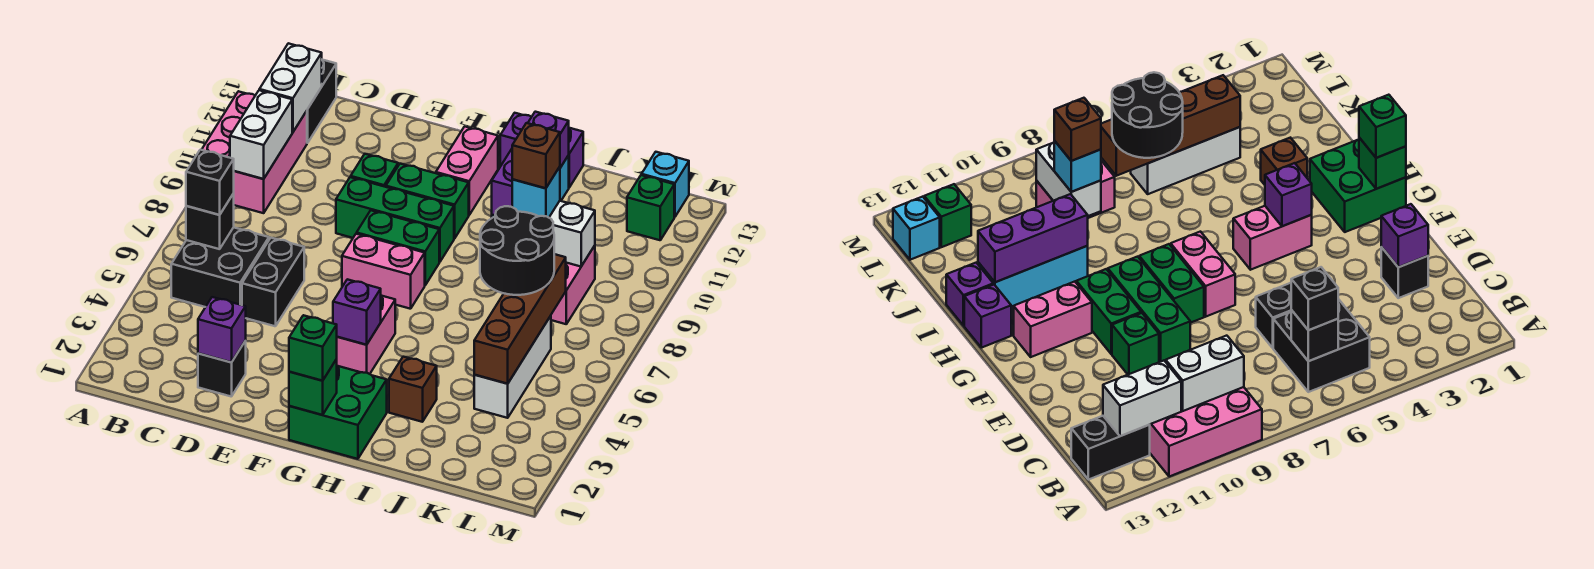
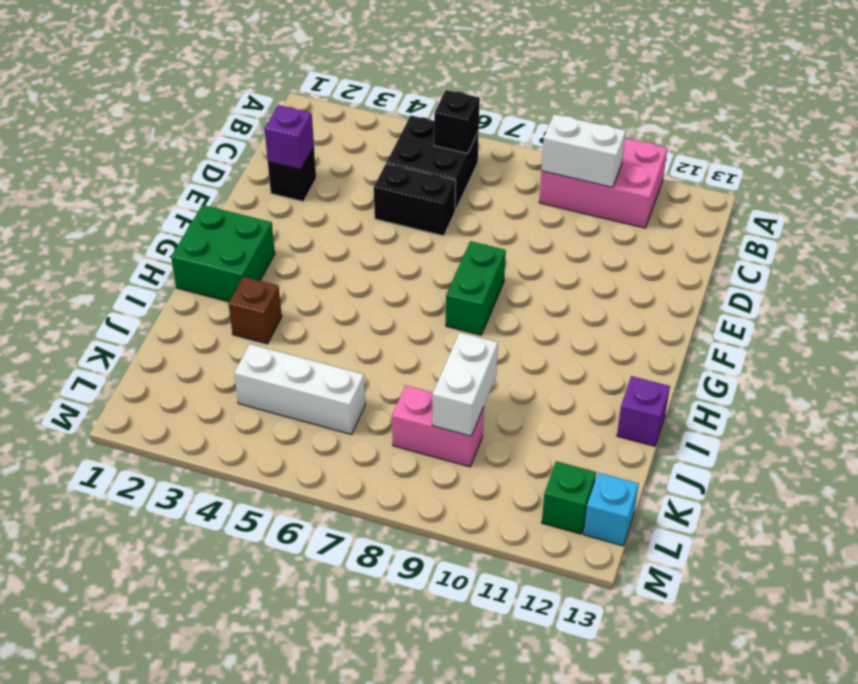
none -> black brick B12:B13 level 1
none -> green brick E9:G9 level 1
none -> green brick E10 level 1
none -> pink brick F7:G7 level 1

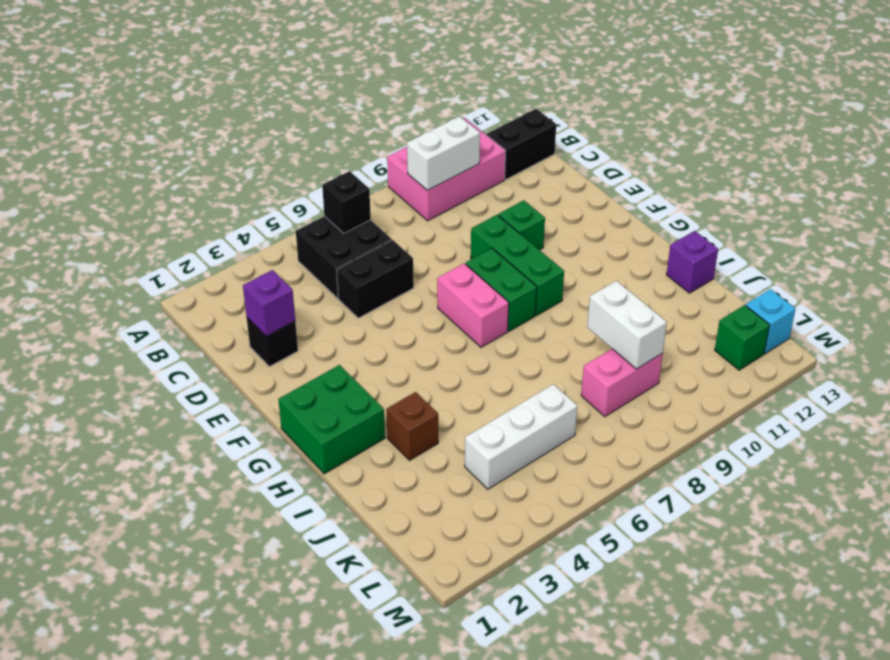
none -> green brick F10:G10 level 1
none -> pink brick G4:G5 level 1
none -> pink brick G11:G12 level 1
none -> purple brick H13 level 1

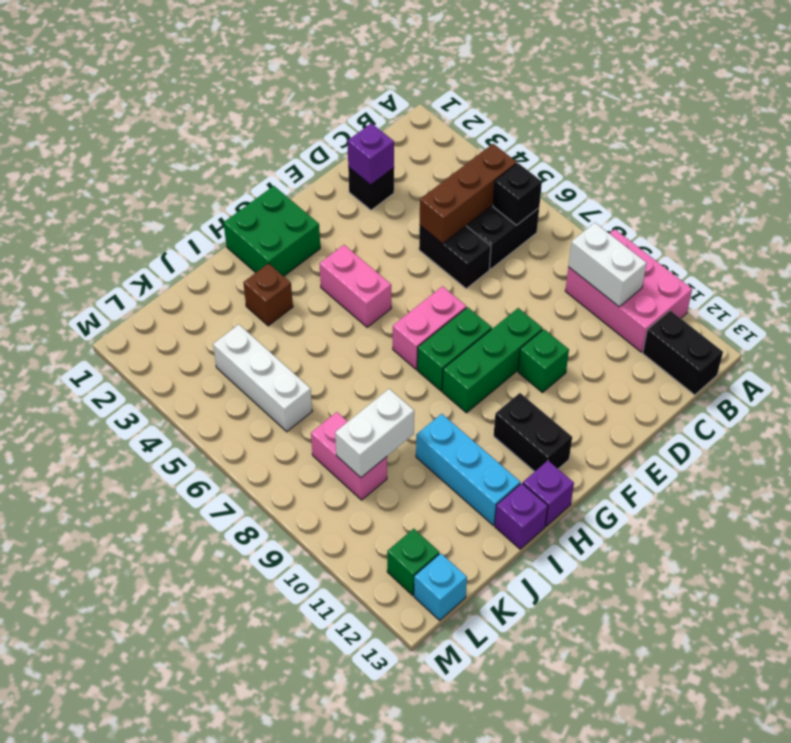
brown brick B5:D5 level 2 -> none
black brick G11:G12 level 1 -> pink brick G11:G12 level 1
none -> green brick F10:G10 level 1
none -> white brick B11:B12 level 2
none -> green brick G1 level 2
none -> purple brick G4 level 2

